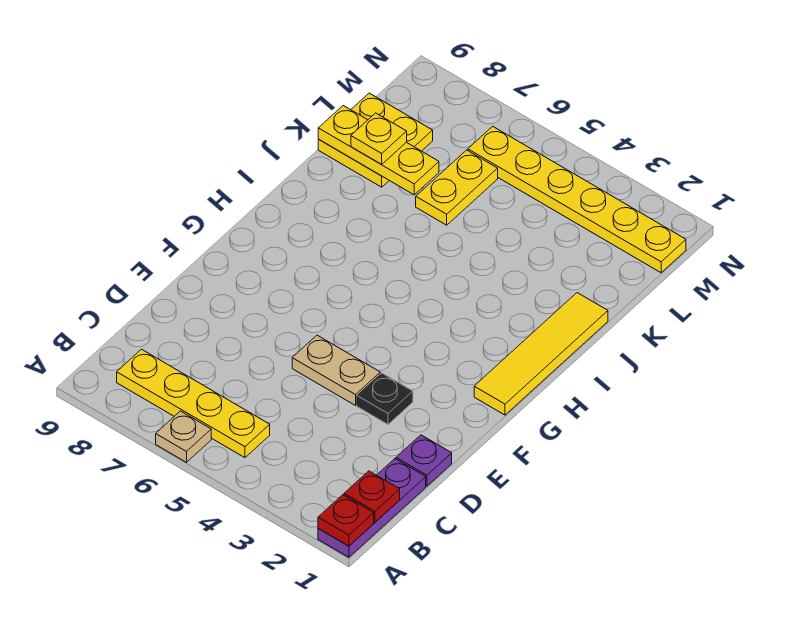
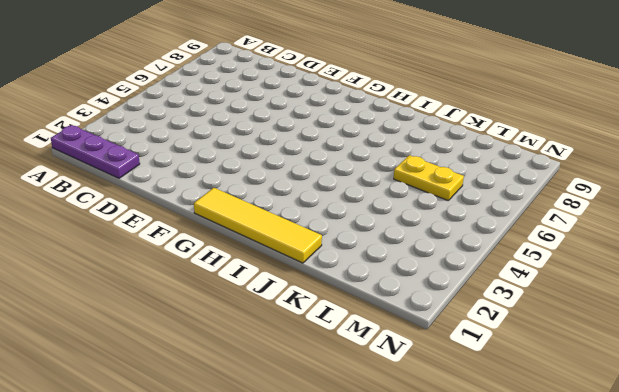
none -> tan plate A6 level 1
none -> yellow plate B5:B8 level 1
none -> purple plate D1 level 1

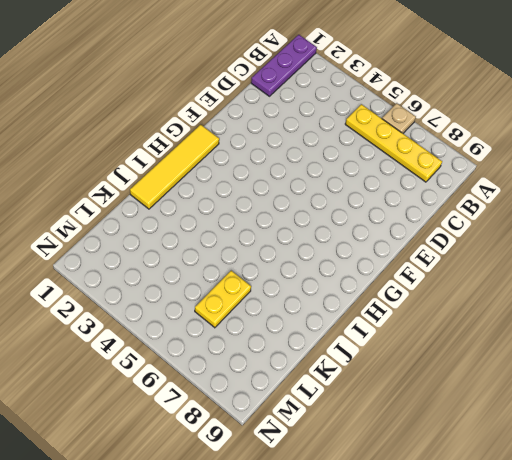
none -> purple plate D1 level 1
none -> black plate E3 level 1
none -> tan plate E4:E5 level 1

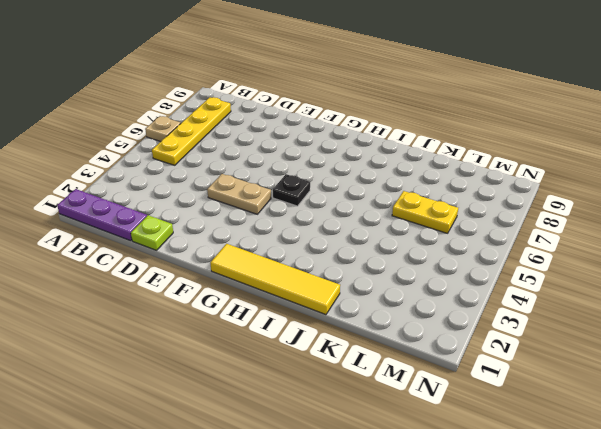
lime plate D1 level 1 -> purple plate D1 level 1
tan plate E4:F4 level 1 -> tan plate E4:E5 level 1
black plate G5 level 1 -> black plate E3 level 1
none -> yellow plate K8:L9 level 1
none -> yellow plate M1:M6 level 1
none -> red plate A1 level 2

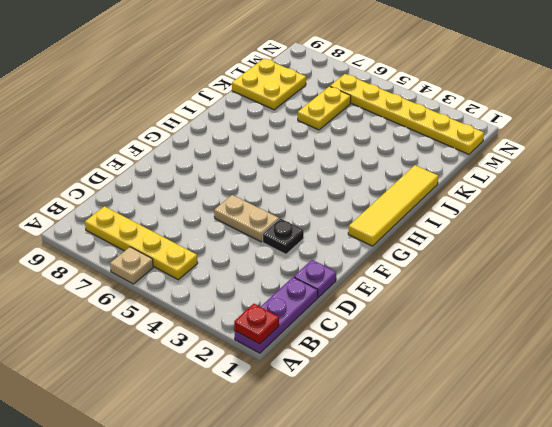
none -> red plate B1 level 2
none -> yellow plate K7:K9 level 2
none -> yellow plate K8 level 3

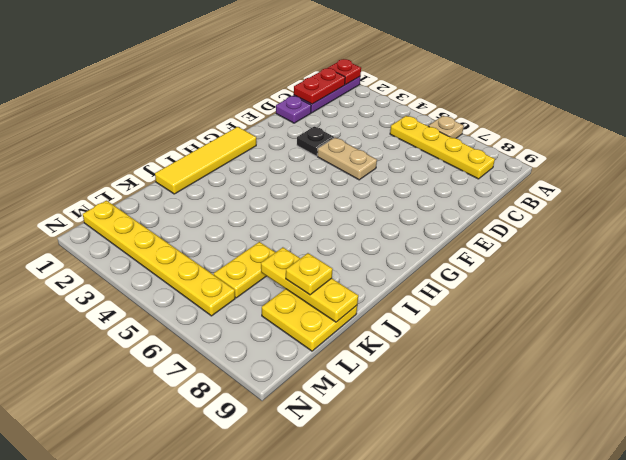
red plate B1:C1 level 2 -> red plate B1 level 2

